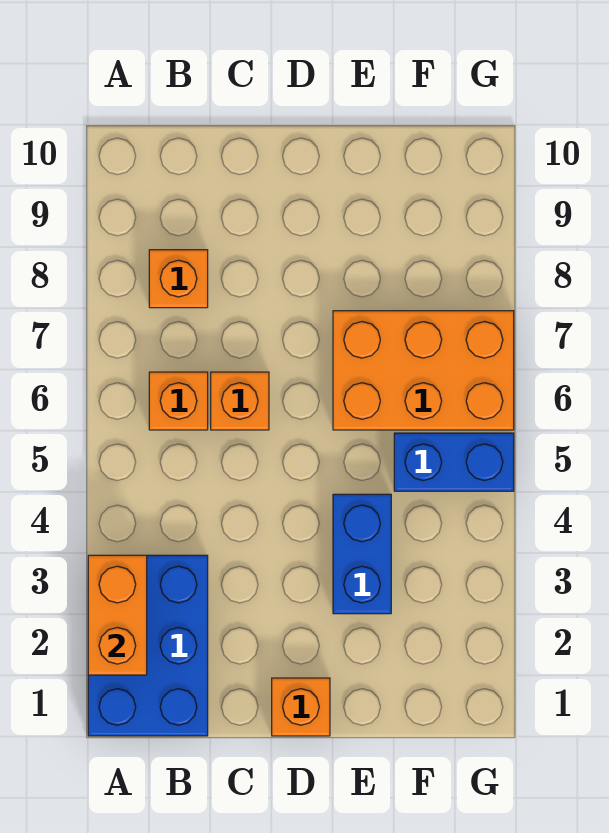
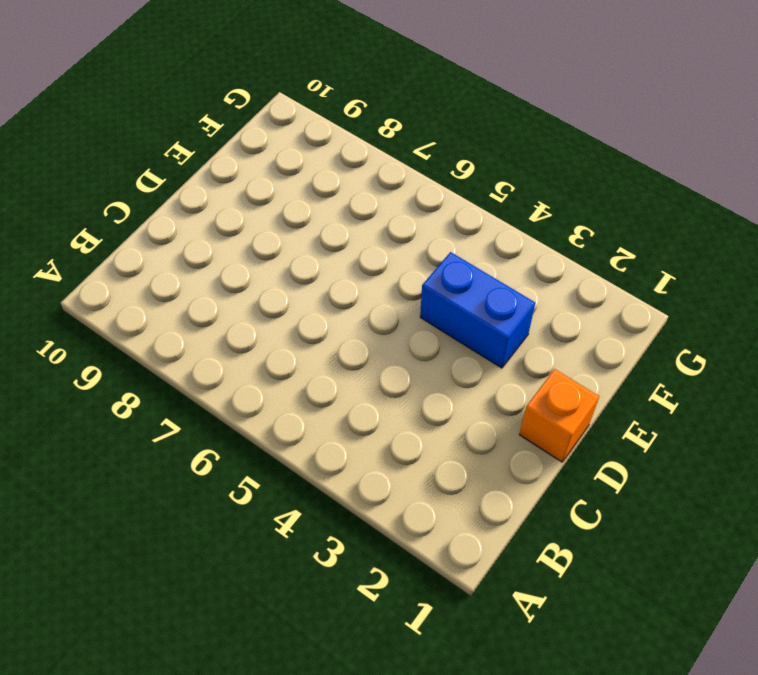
none -> blue brick A1:B3 level 1
none -> orange brick B6 level 1

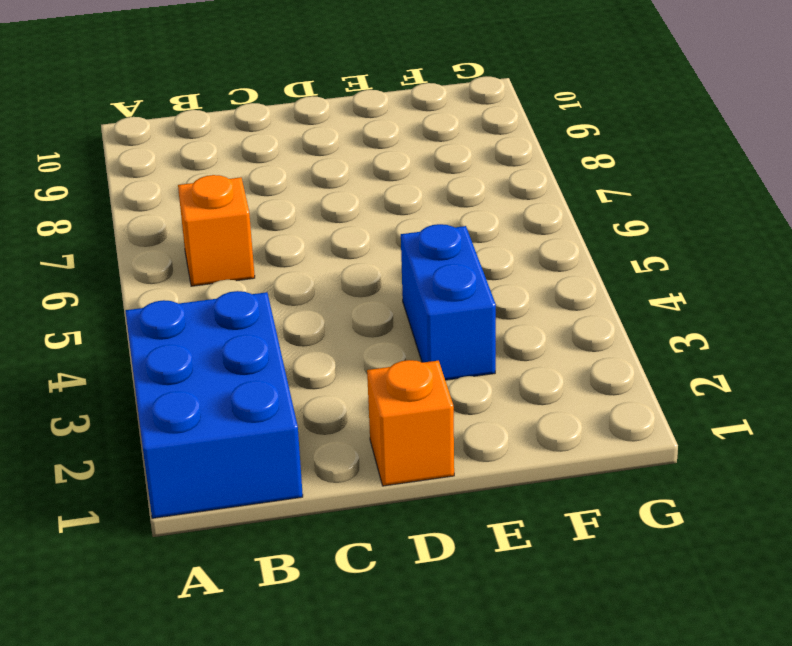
none -> orange brick B8 level 1
none -> orange brick C6 level 1

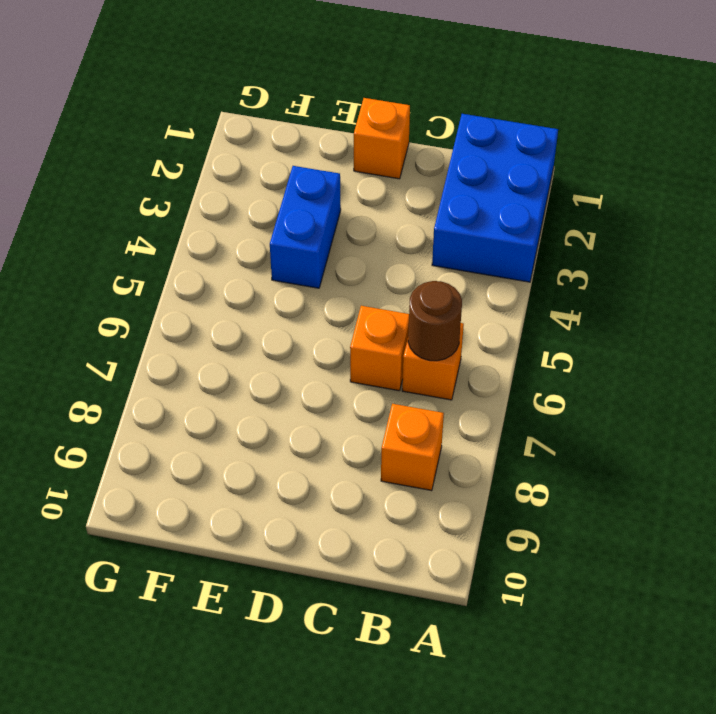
brown round brick B6 level 2 -> none
none -> orange brick E6:G7 level 1
none -> blue brick F5:G5 level 1

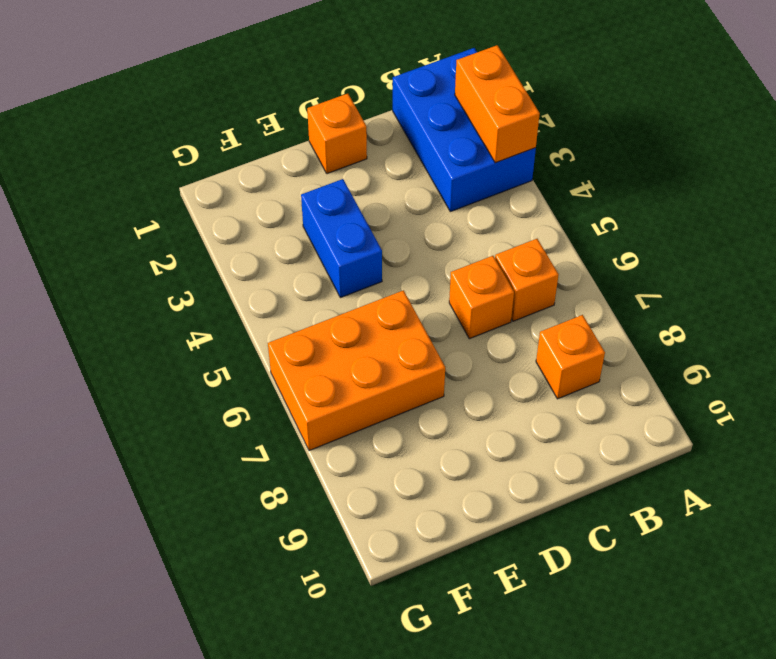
none -> blue brick F5:G5 level 1

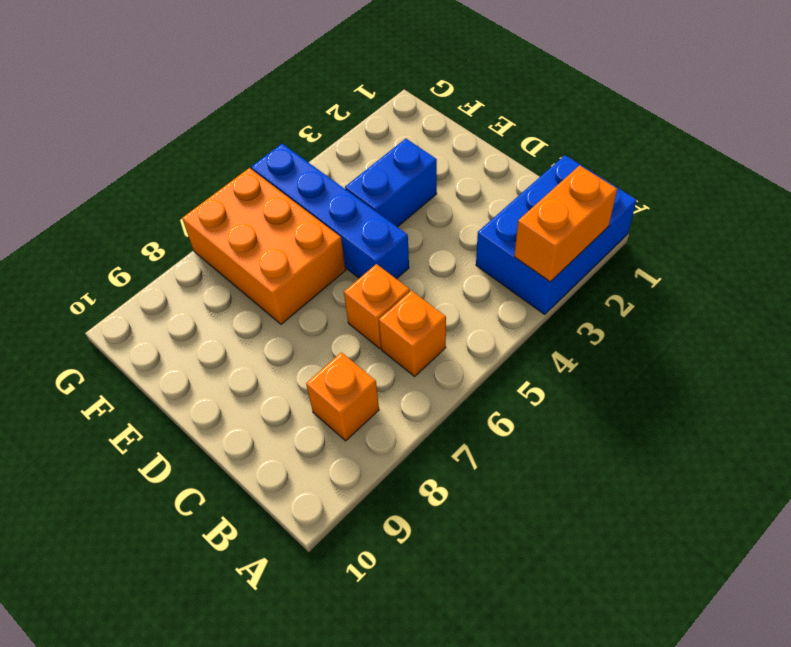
blue brick D5:G5 level 1 -> blue brick F5:G5 level 1
none -> orange brick D1 level 1

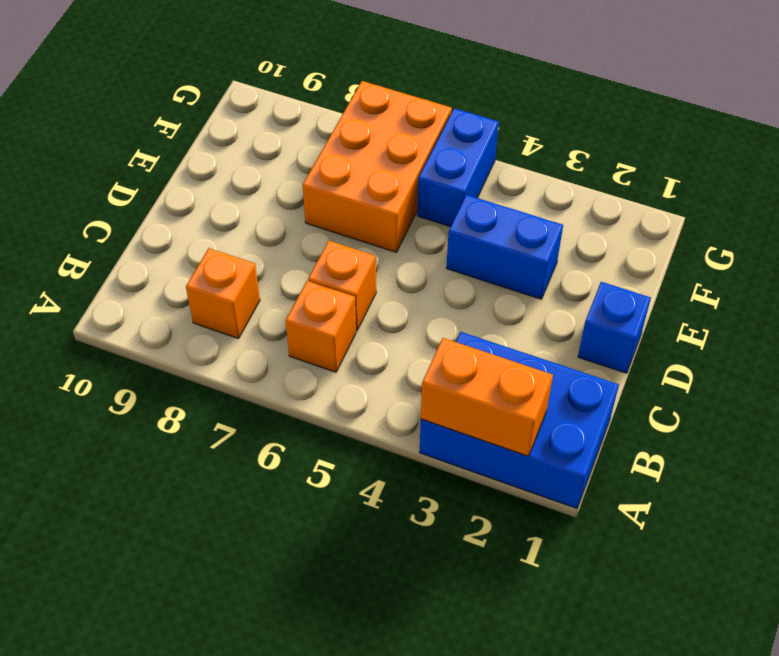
blue brick D1 level 1 -> orange brick D1 level 1

